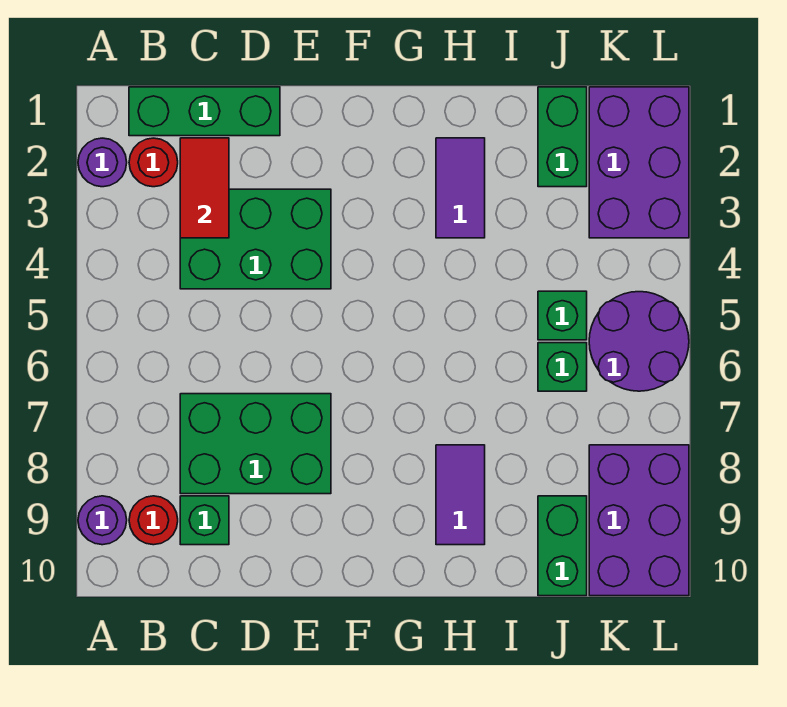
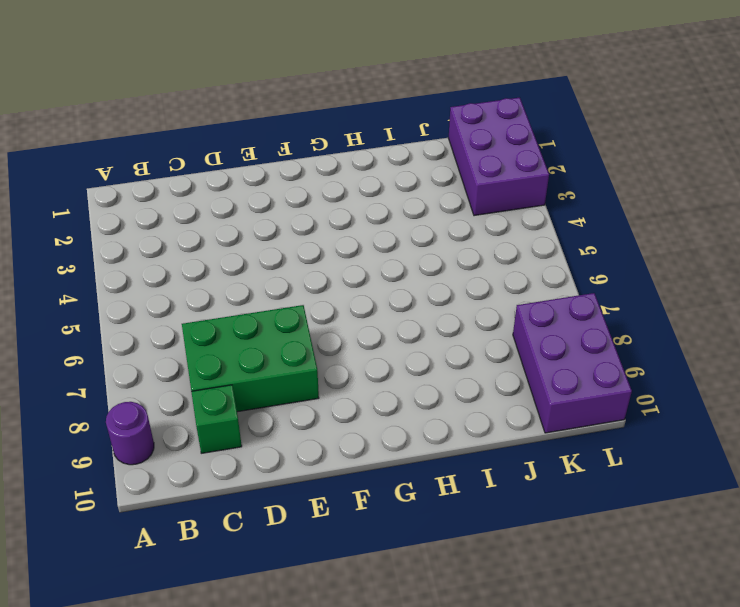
none -> purple round brick A2 level 1
none -> green brick B1:D1 level 1
none -> red round brick B2 level 1

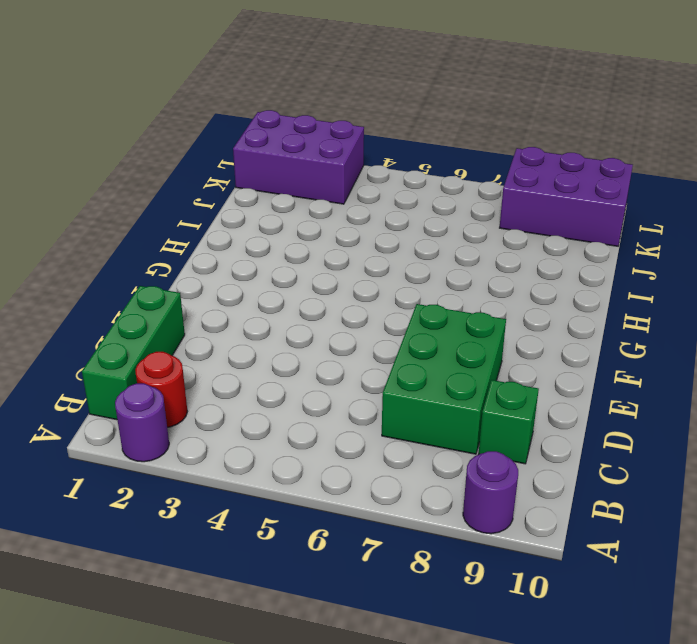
none -> red round brick B9 level 1
none -> green brick C3:E4 level 1
none -> purple tile H2:H3 level 1

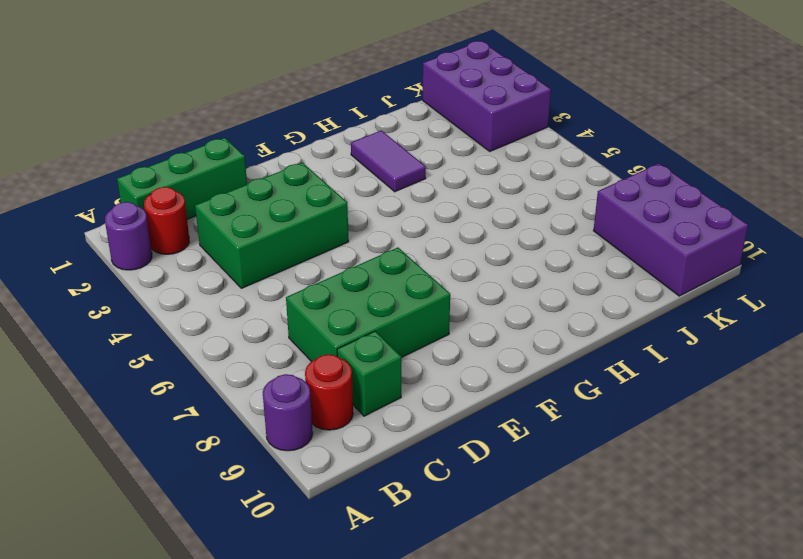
none -> purple tile H8:H9 level 1
none -> green brick J1:J2 level 1
none -> green brick J5 level 1

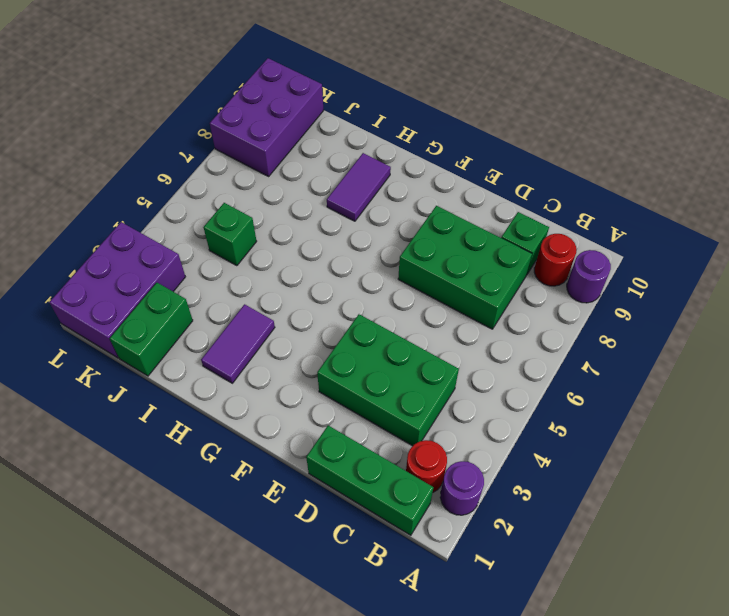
none -> green brick J6 level 1
none -> green brick J9:J10 level 1
none -> purple round brick K5:L6 level 1

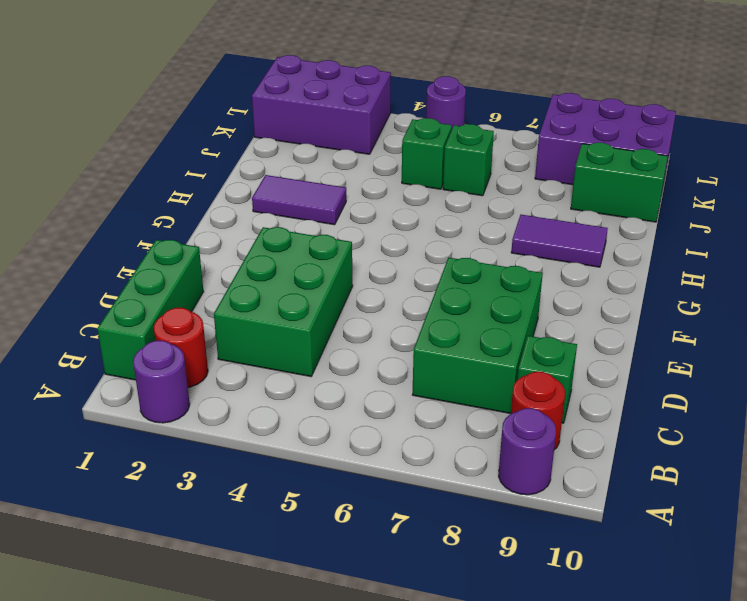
purple round brick L5 level 1 -> purple round brick K5:L6 level 1
none -> green brick J1:J2 level 1
none -> red tile C2:C3 level 2

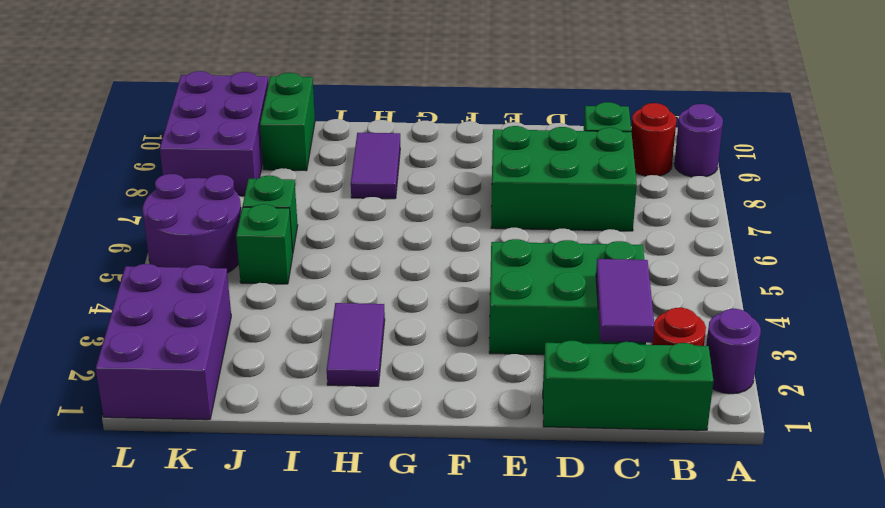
purple tile C2:C3 level 2 -> red tile C2:C3 level 2
none -> green brick J1:J2 level 1

